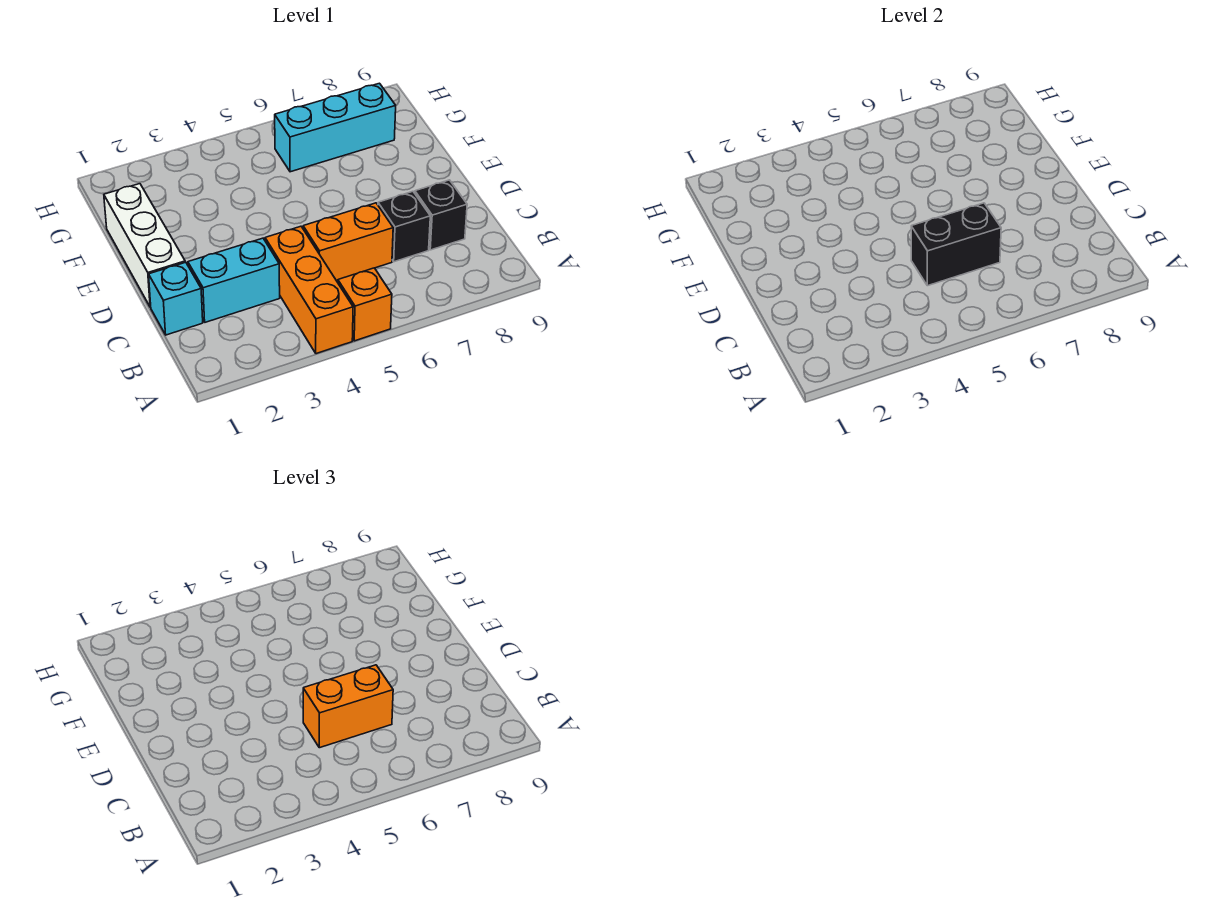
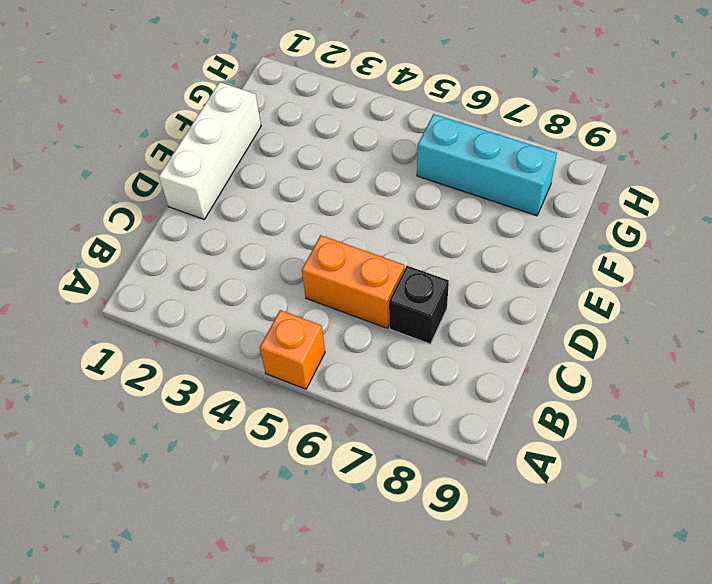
none -> orange brick A4:C4 level 1
none -> cyan brick C1 level 1

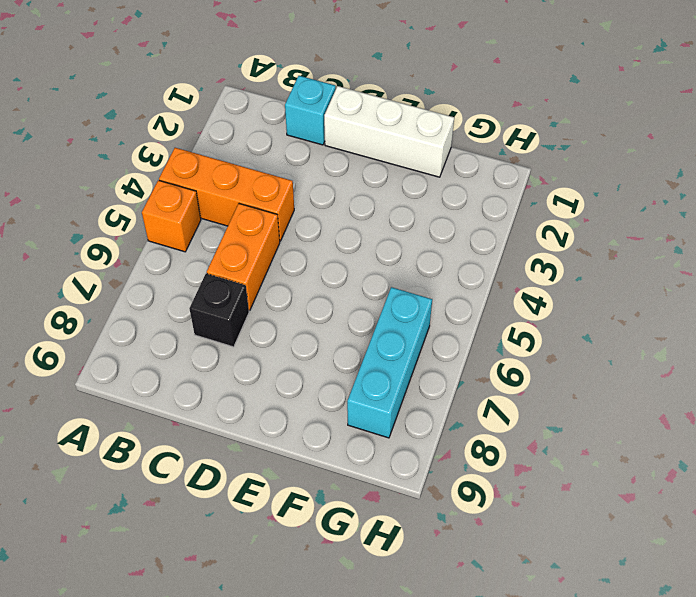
none -> cyan brick C2:C3 level 1
none -> black brick C8 level 1

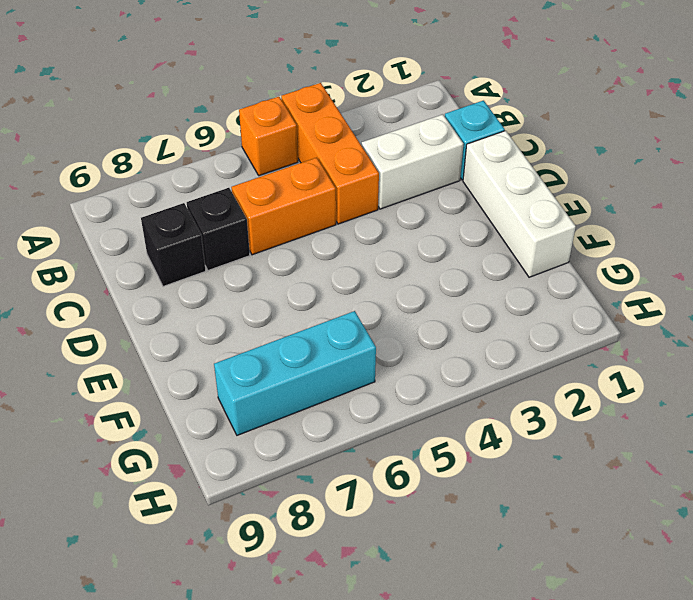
white brick C2:C3 level 1 -> cyan brick C2:C3 level 1
none -> black brick C5:C6 level 2
none -> orange brick C5:C6 level 3

